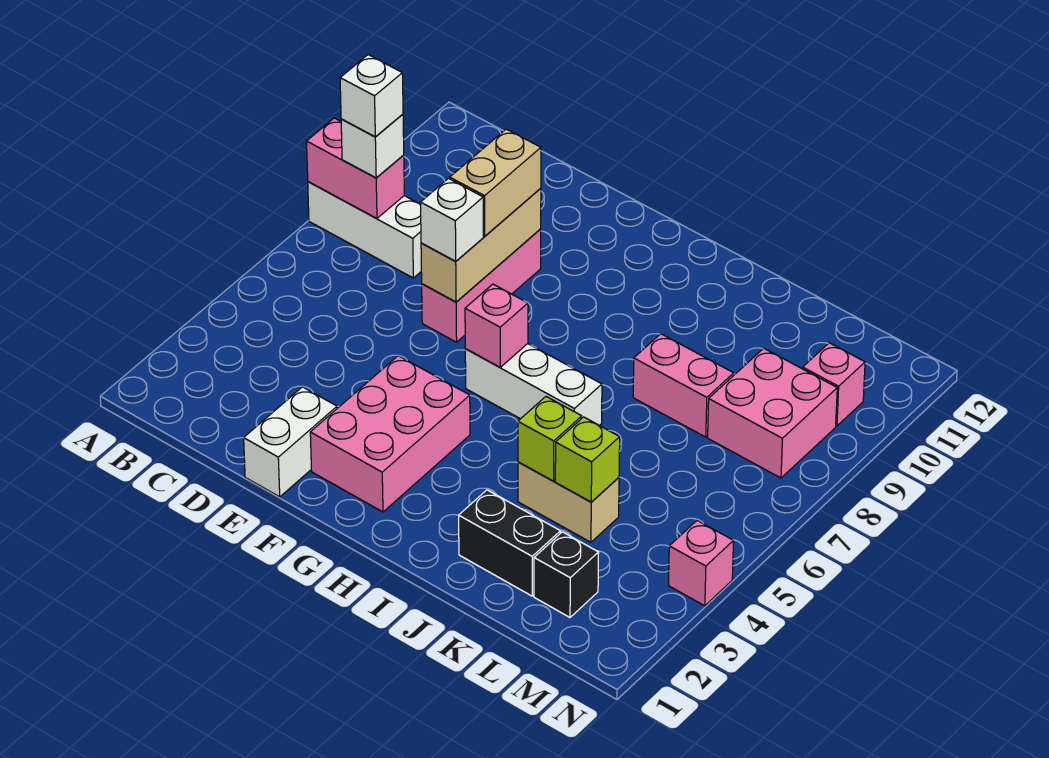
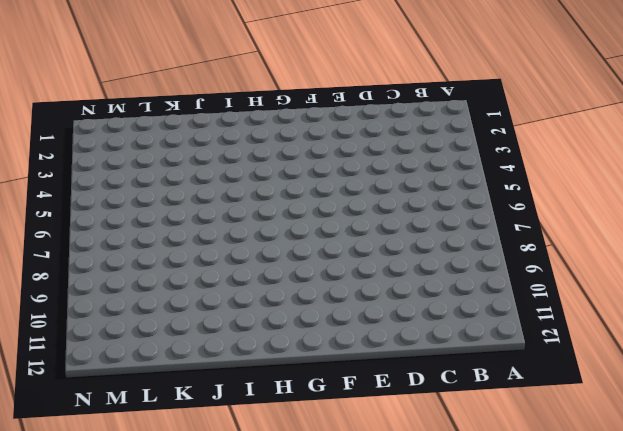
none -> white brick A8:C8 level 1
none -> white brick E1:E2 level 1
none -> pink brick E7:E9 level 1

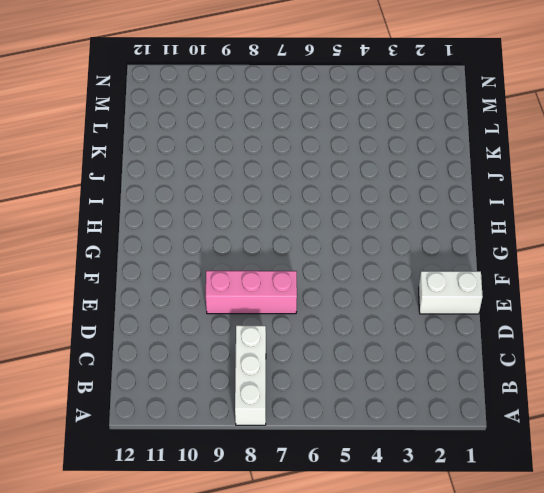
none -> pink brick F2:G4 level 1
none -> white brick G6:I6 level 1
none -> black brick J2:K2 level 1

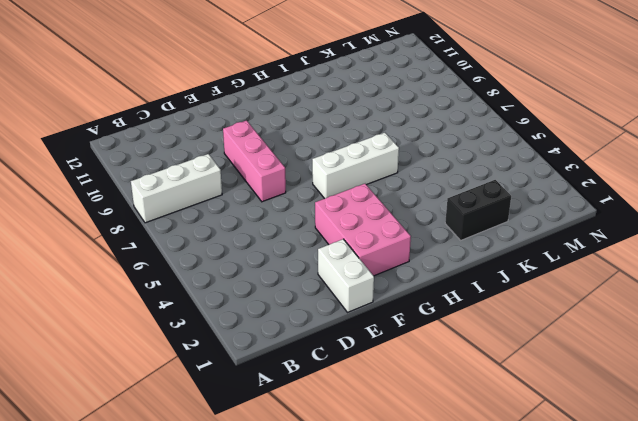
none -> tan brick J4:K4 level 1
none -> pink brick J8:K8 level 1
none -> black brick L2 level 1

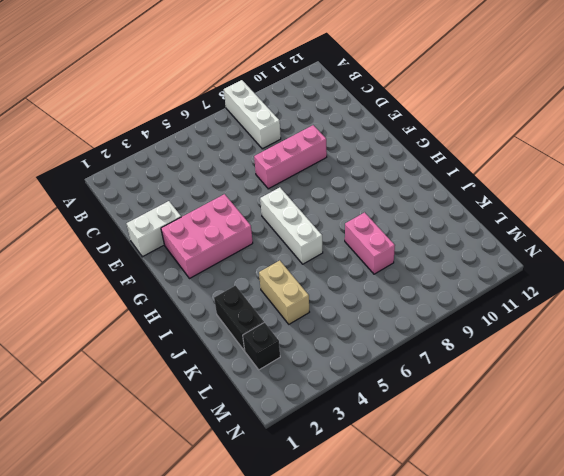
none -> pink brick L8:M9 level 1
none -> pink brick M10 level 1
none -> pink brick N4 level 1

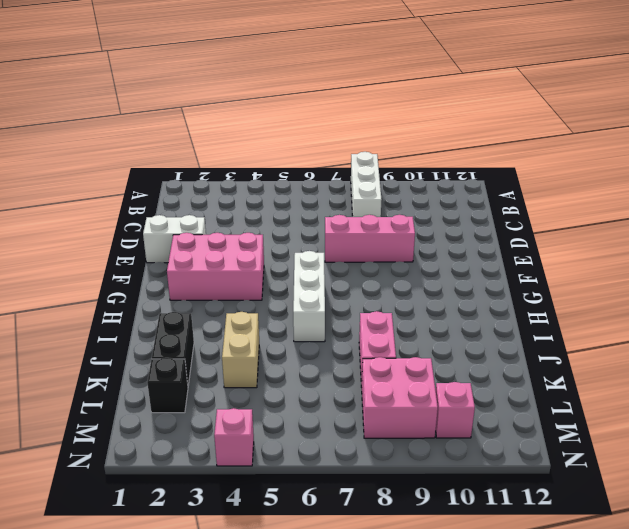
none -> pink brick A8:B8 level 2
none -> tan brick E7:E9 level 2
none -> pink brick G6 level 2

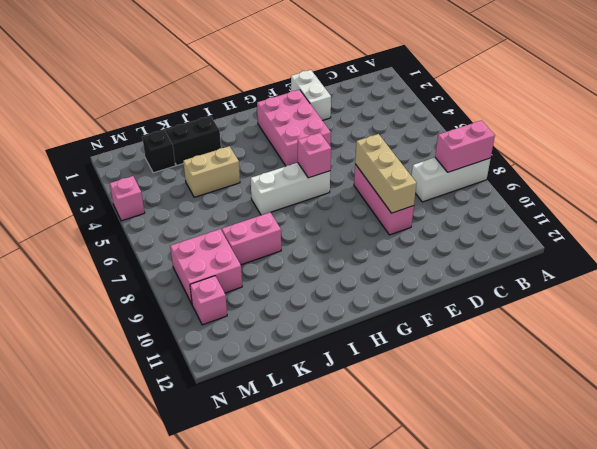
none -> lime brick J4 level 2
none -> lime brick K4 level 2
none -> white brick B8 level 3

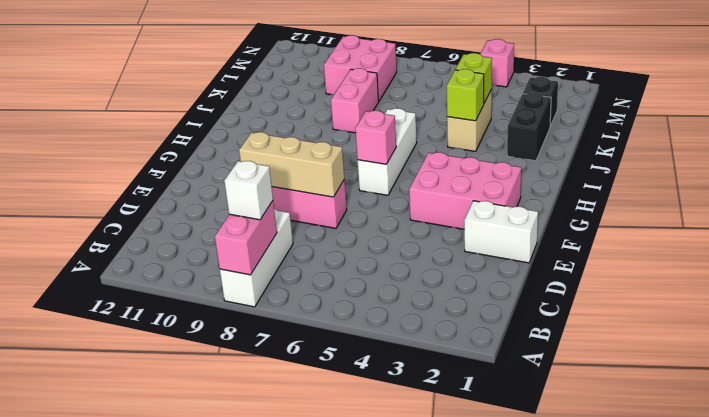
none -> pink brick M10 level 1
none -> white brick E7 level 3
none -> tan brick E8:E9 level 3

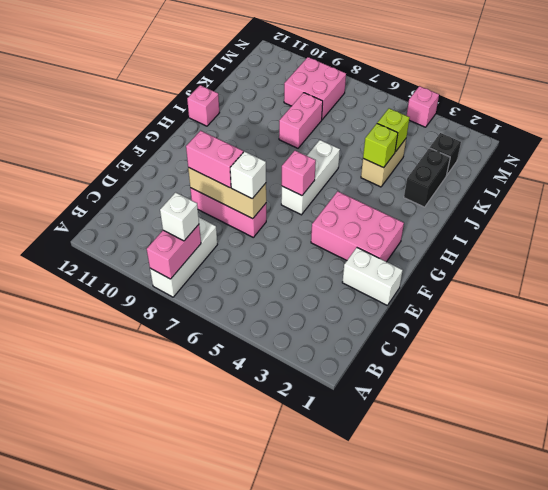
pink brick E8:E9 level 3 -> tan brick E8:E9 level 3
pink brick I12 level 1 -> pink brick M10 level 1
none -> white brick B8 level 4

